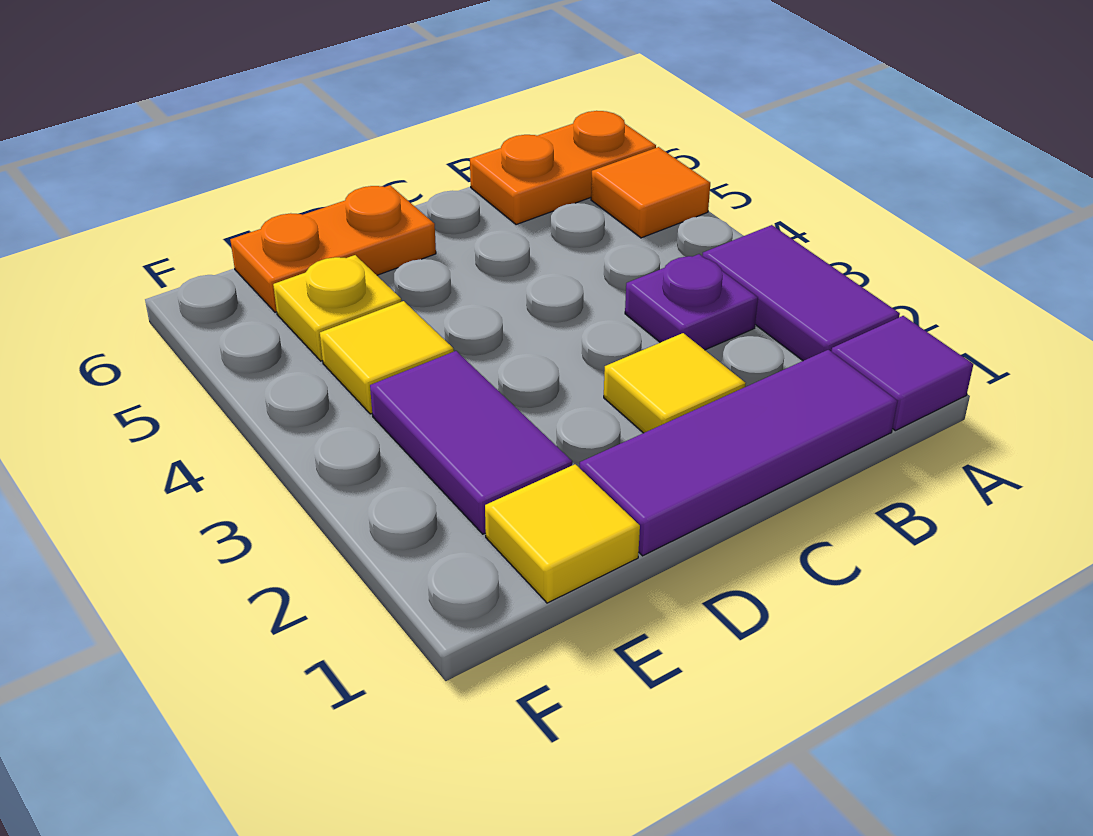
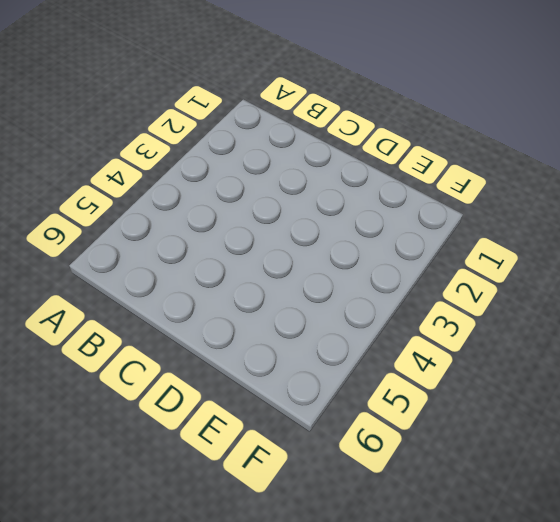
none -> purple tile A1 level 1
none -> purple tile A2:A3 level 1
none -> orange tile A5 level 1

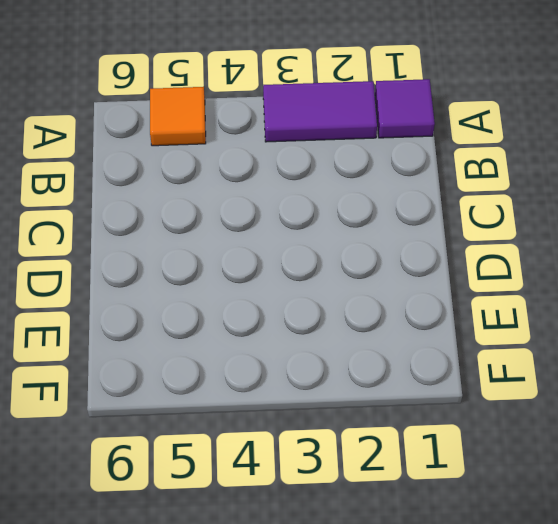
none -> orange plate A6:B6 level 1
none -> purple tile B1:D1 level 1
none -> purple plate B3 level 1

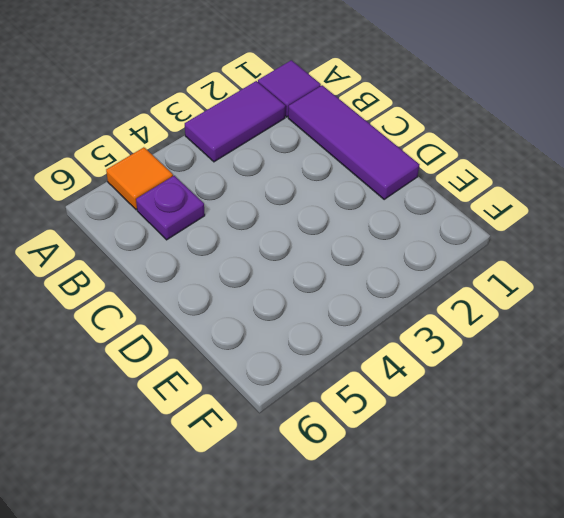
purple plate B5 level 1 -> purple plate B3 level 1
none -> orange plate A6:B6 level 1
none -> yellow tile C2 level 1
none -> orange plate D6:E6 level 1

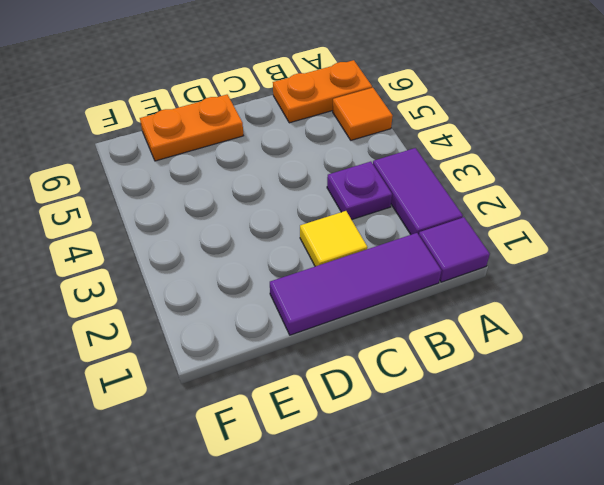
none -> yellow tile E1 level 1
none -> purple tile E2:E3 level 1
none -> yellow tile E4 level 1

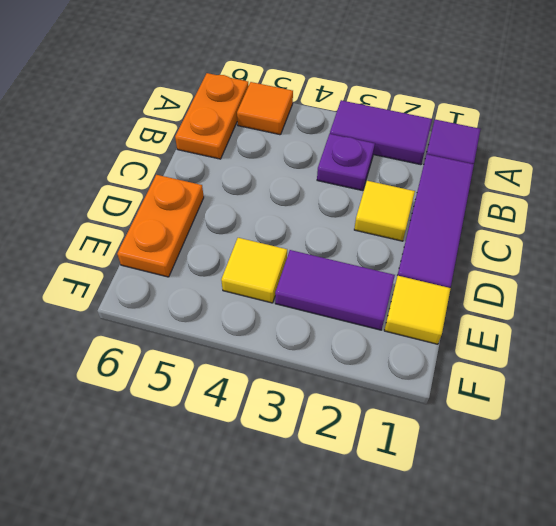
none -> yellow plate E5 level 1

